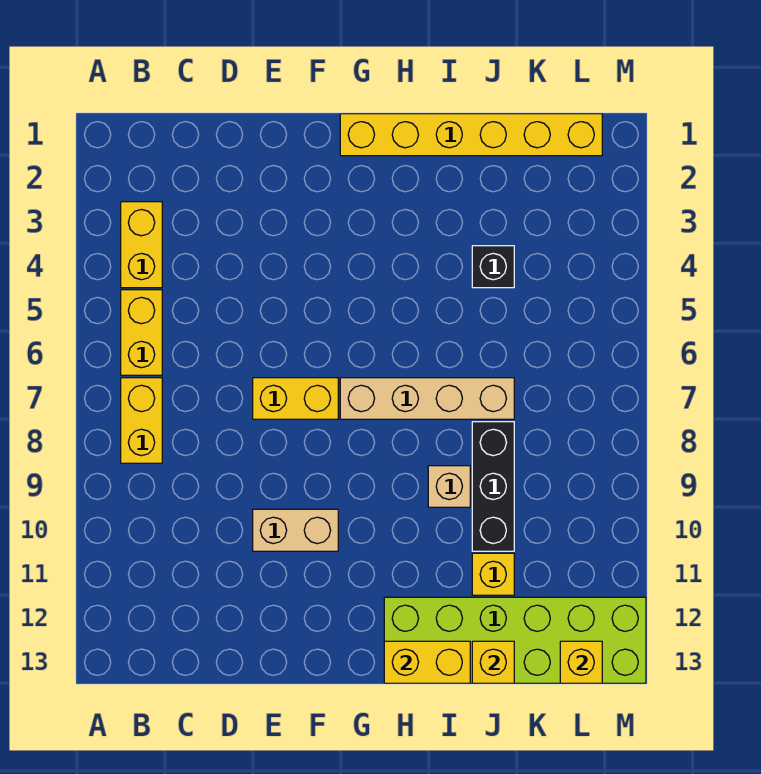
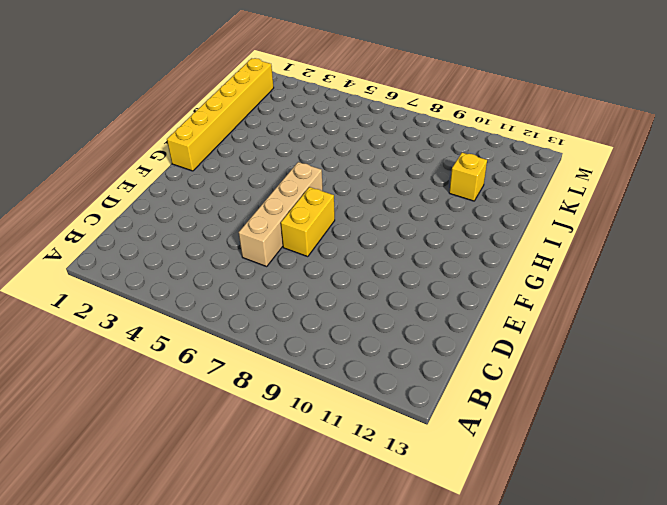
tan brick D6:G6 level 1 -> tan brick G7:J7 level 1
none -> yellow brick B3:B4 level 1
none -> yellow brick B5:B6 level 1
none -> yellow brick B7:B8 level 1

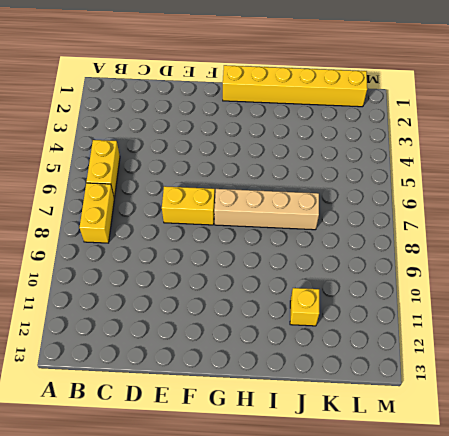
none -> yellow brick B3:B4 level 1
none -> tan brick E10:F10 level 1
none -> lime brick H12:M13 level 1

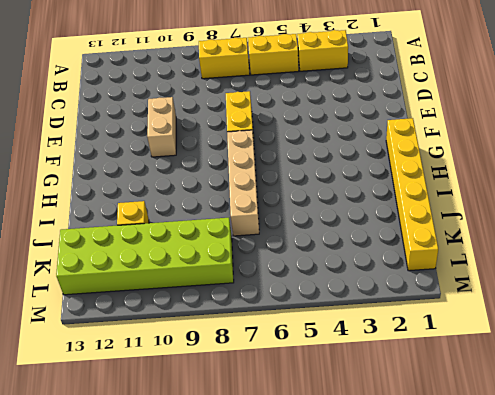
lime brick K8:L13 level 1 -> lime brick H12:M13 level 1
none -> tan brick I9 level 1
none -> black brick J4 level 1
none -> black brick J8:J10 level 1

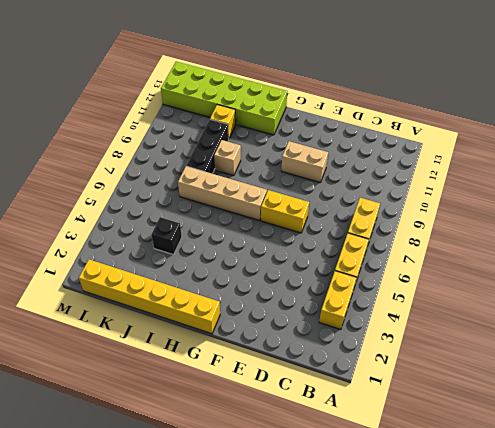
none -> yellow brick H13:I13 level 2
none -> yellow brick J13 level 2
none -> yellow brick L13 level 2

